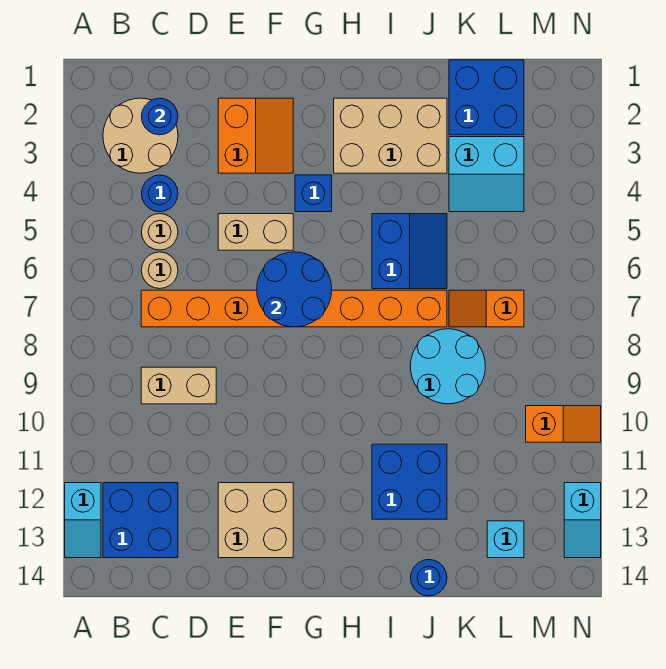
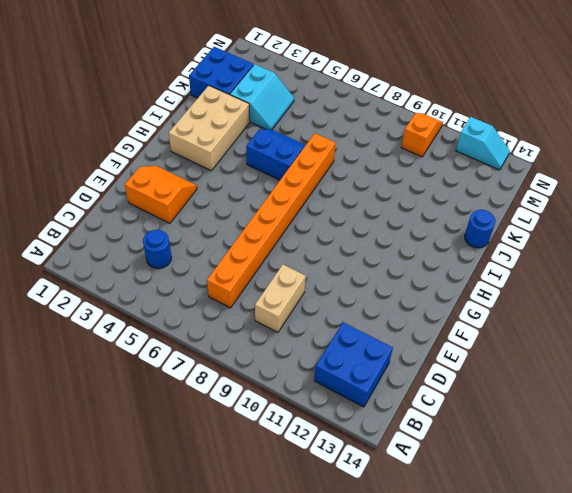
none -> cyan slope A12:A13 level 1 top 12
none -> tan round brick B2:C3 level 1
none -> tan round brick C5 level 1

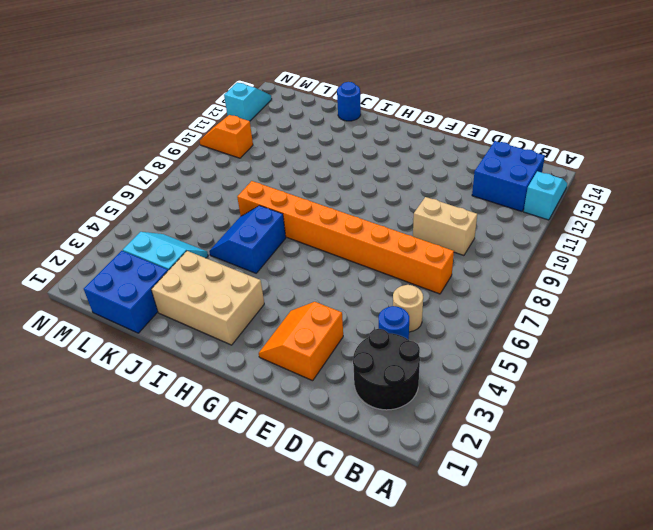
black round brick B2:C3 level 1 -> tan round brick B2:C3 level 1
none -> tan round brick C6 level 1
none -> tan brick E5:F5 level 1
none -> tan brick E12:F13 level 1

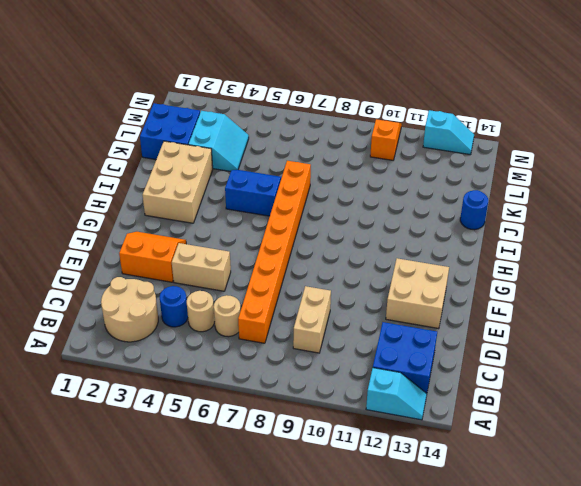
tan brick E4:E5 level 1 -> tan brick E5:F5 level 1
none -> blue brick G4 level 1
none -> blue brick I11:J12 level 1
none -> cyan round brick J8:K9 level 1

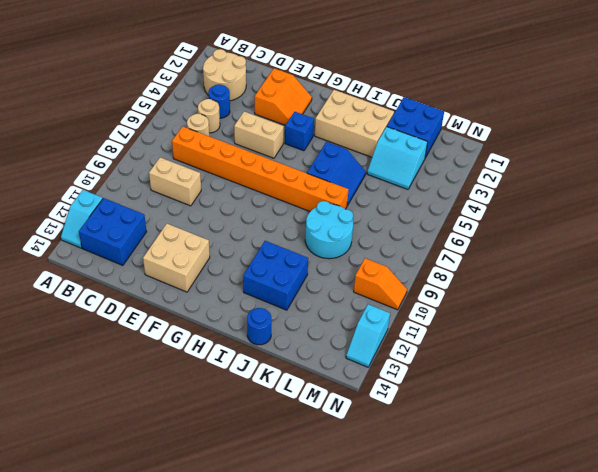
none -> orange slope K7:L7 level 1 top L
none -> cyan brick L13 level 1
none -> blue round brick C2 level 2

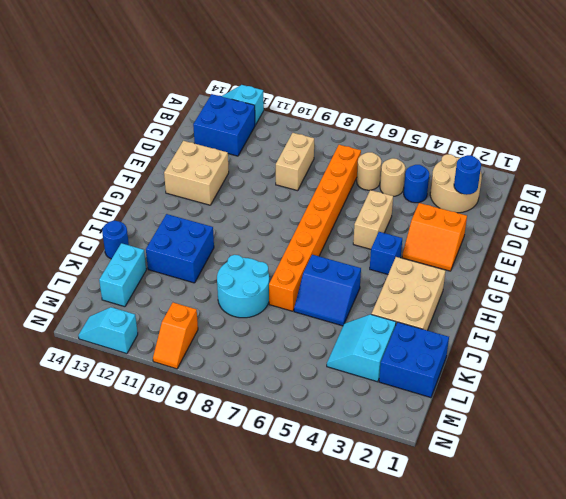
cyan brick K13:L13 level 1 -> cyan brick L13 level 1
none -> orange slope K7:L7 level 1 top L
none -> blue round brick F6:G7 level 2

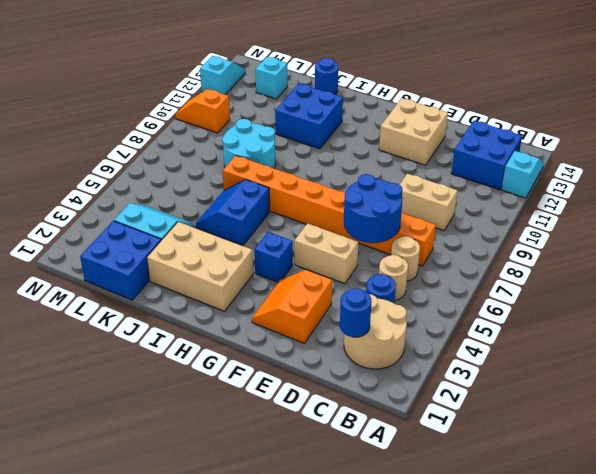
blue round brick D6:E7 level 2 -> blue round brick F6:G7 level 2
none -> orange slope K7:L7 level 1 top L

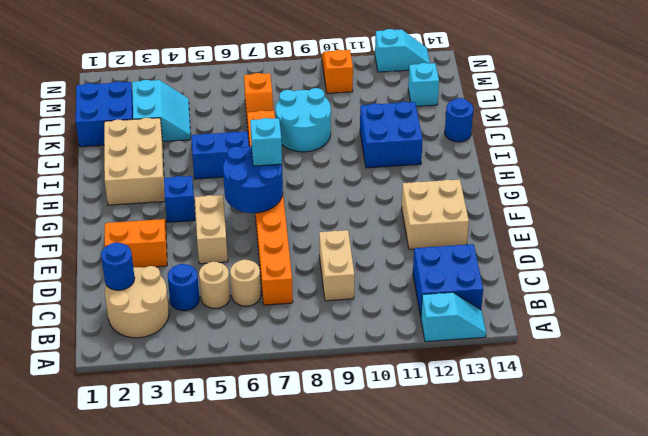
cyan brick G7 level 3 -> none

